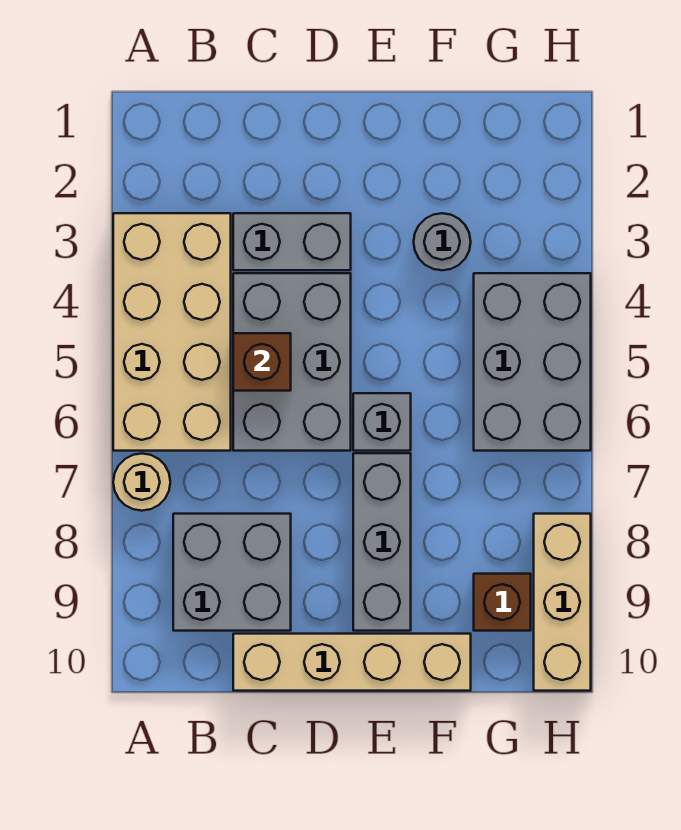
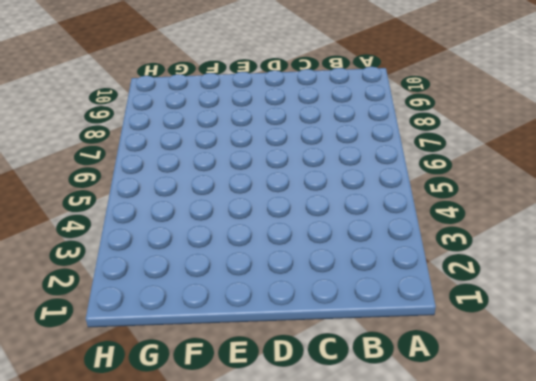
none -> tan brick A3:B6 level 1
none -> tan round brick A7 level 1
none -> grey brick B8:C9 level 1

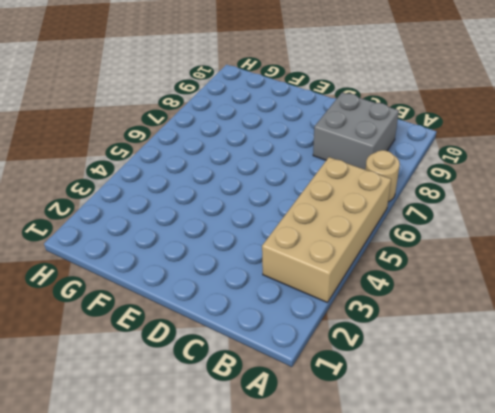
none -> grey brick C3:D3 level 1
none -> grey brick C4:D6 level 1
none -> tan brick C10:F10 level 1

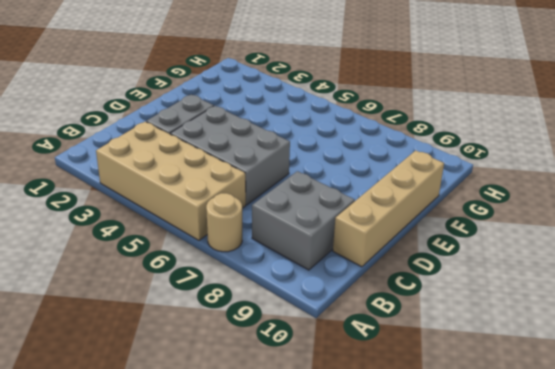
none -> grey brick E6 level 1
none -> grey brick E7:E9 level 1
none -> grey round brick F3 level 1

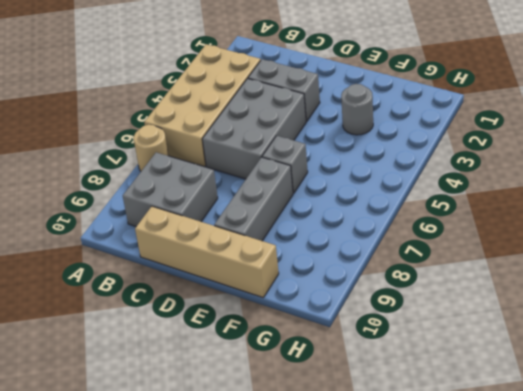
none -> grey brick G4:H6 level 1
none -> brown brick G9 level 1
none -> tan brick H8:H10 level 1

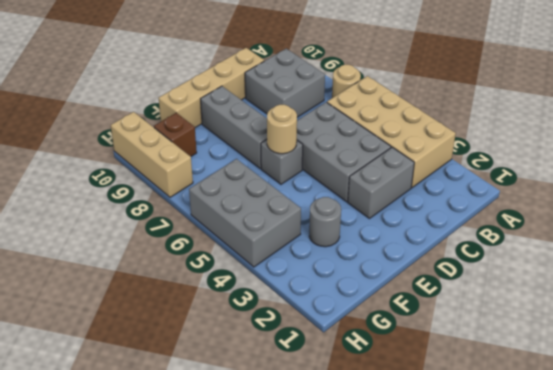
tan round brick E6 level 2 -> none
none -> brown brick C5 level 2

